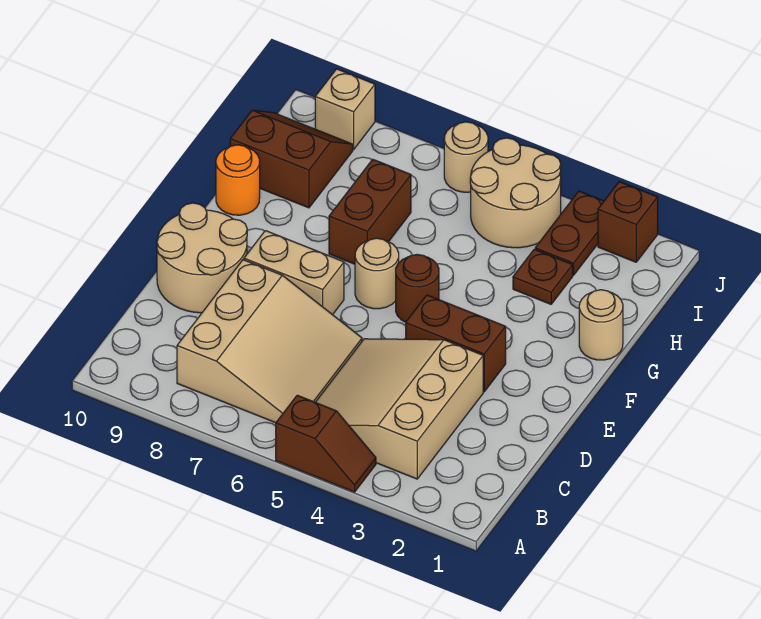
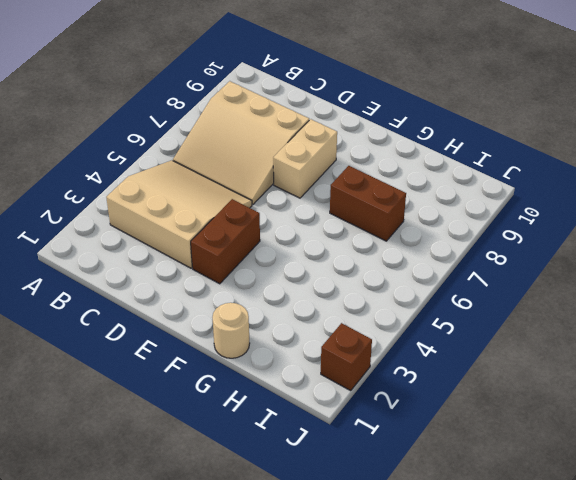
none -> brown slope A4:A5 level 1 top 5
none -> tan round brick D9:E10 level 1
none -> brown round brick F5 level 1

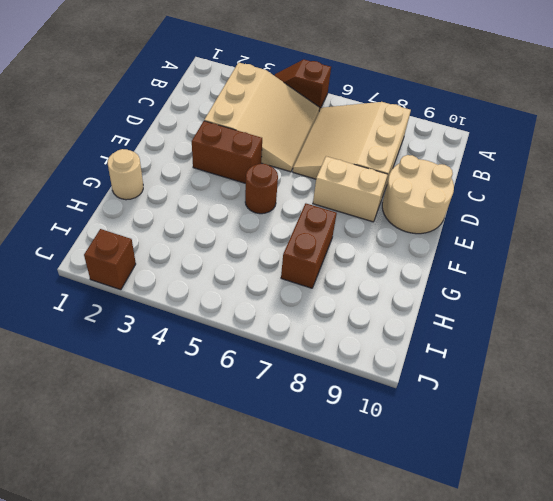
none -> tan round brick F6 level 1
none -> orange round brick G10 level 1
none -> brown plate H3 level 1

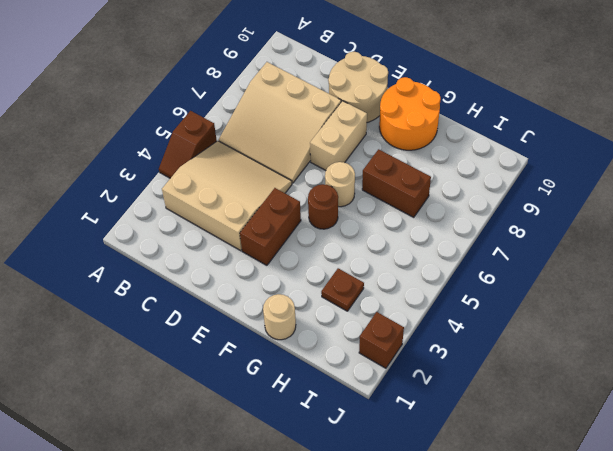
orange round brick F9:G10 level 1 -> orange round brick G10 level 1
none -> brown slope H9:I10 level 1 top H
none -> brown plate I3:J3 level 1
none -> tan round brick I4:J5 level 1

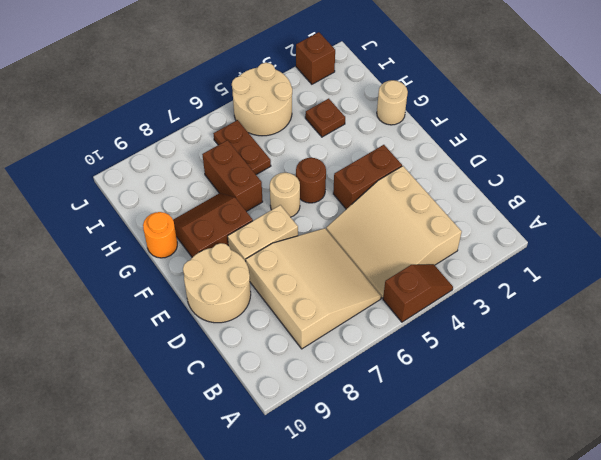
brown slope F8:G9 level 1 top F -> brown slope H9:I10 level 1 top H
brown plate H6:I6 level 1 -> brown plate I3:J3 level 1
none -> tan round brick J6 level 1
none -> tan brick J9 level 1

